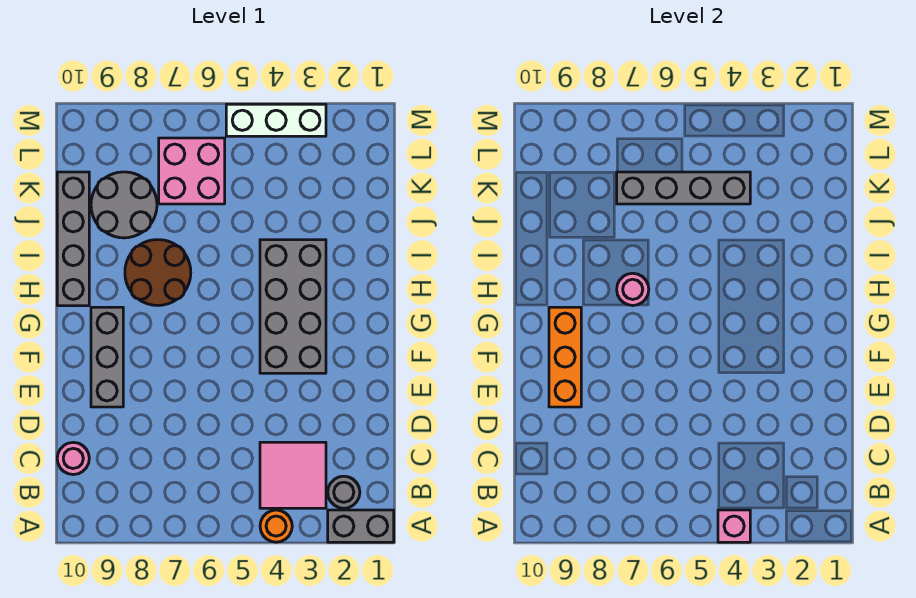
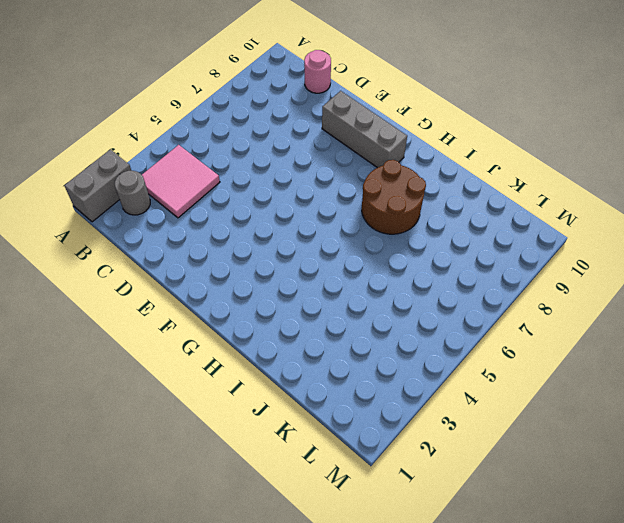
none -> orange round brick A4 level 1
none -> grey brick F3:I4 level 1
none -> grey brick H10:K10 level 1

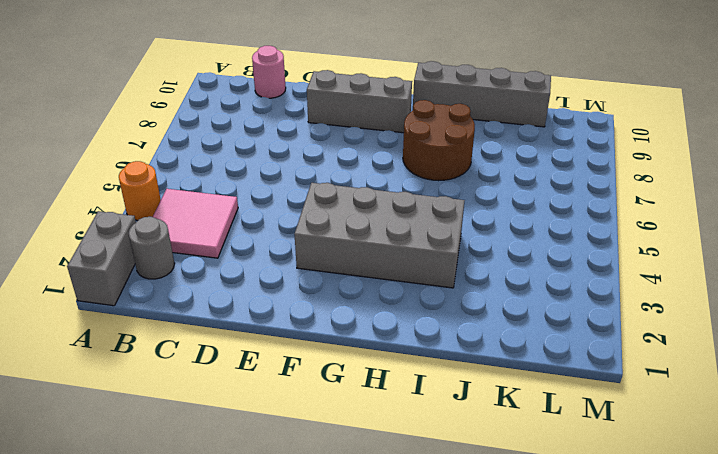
none -> grey round brick J8:K9 level 1
none -> pink brick K6:L7 level 1
none -> white brick M3:M5 level 1

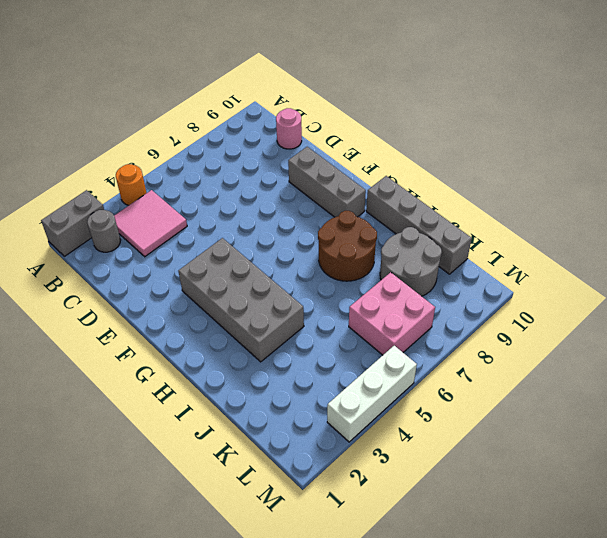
none -> pink brick A4 level 2
none -> orange brick E9:G9 level 2
none -> pink round brick H7 level 2

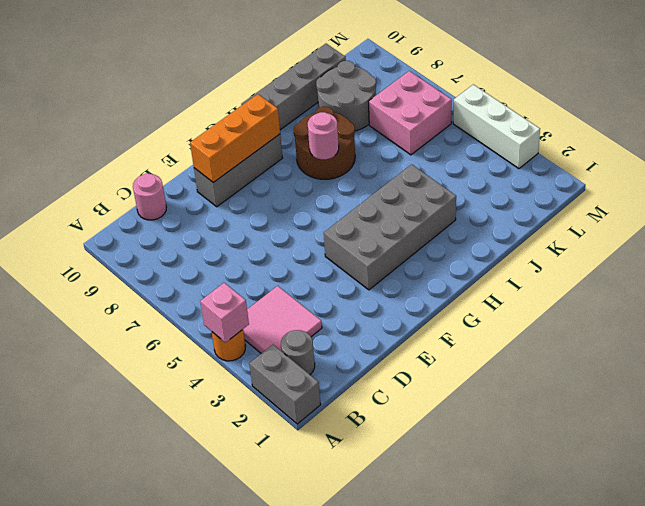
none -> grey brick K4:K7 level 2

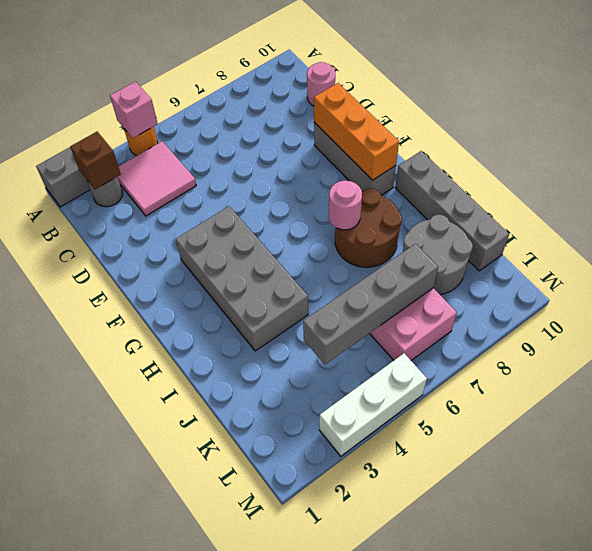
brown brick B2 level 2 -> none

